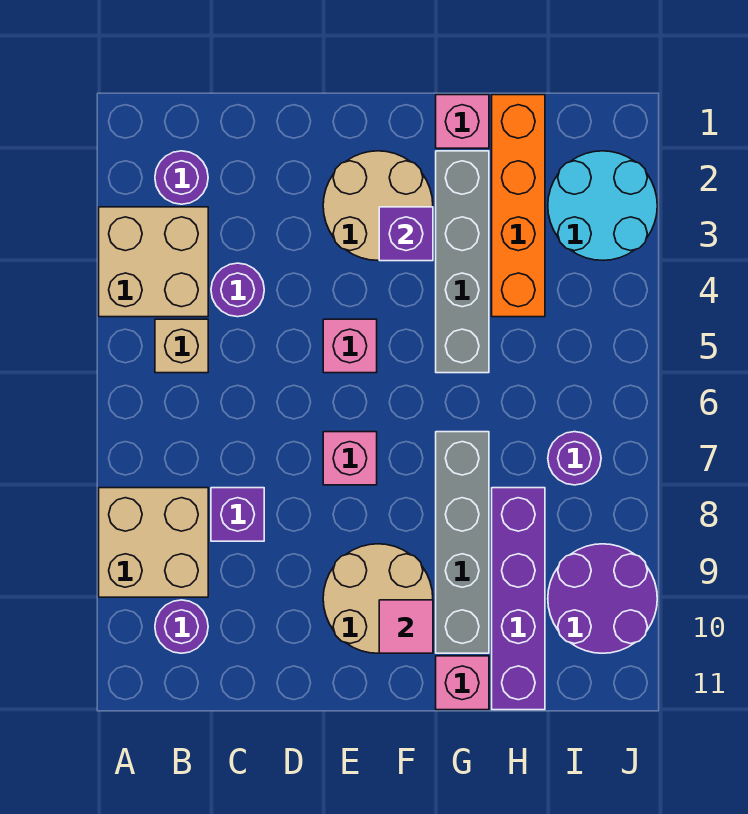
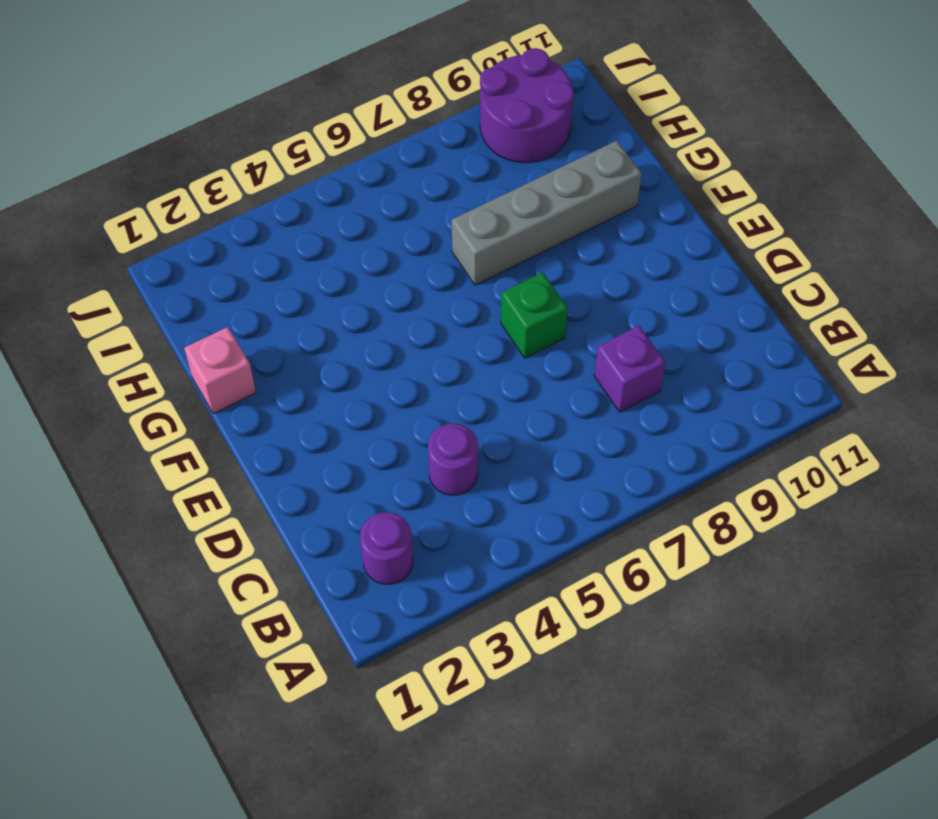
green brick E7 level 1 -> pink brick E7 level 1
none -> tan brick A3:B4 level 1
none -> tan brick A8:B9 level 1
none -> tan brick B5 level 1

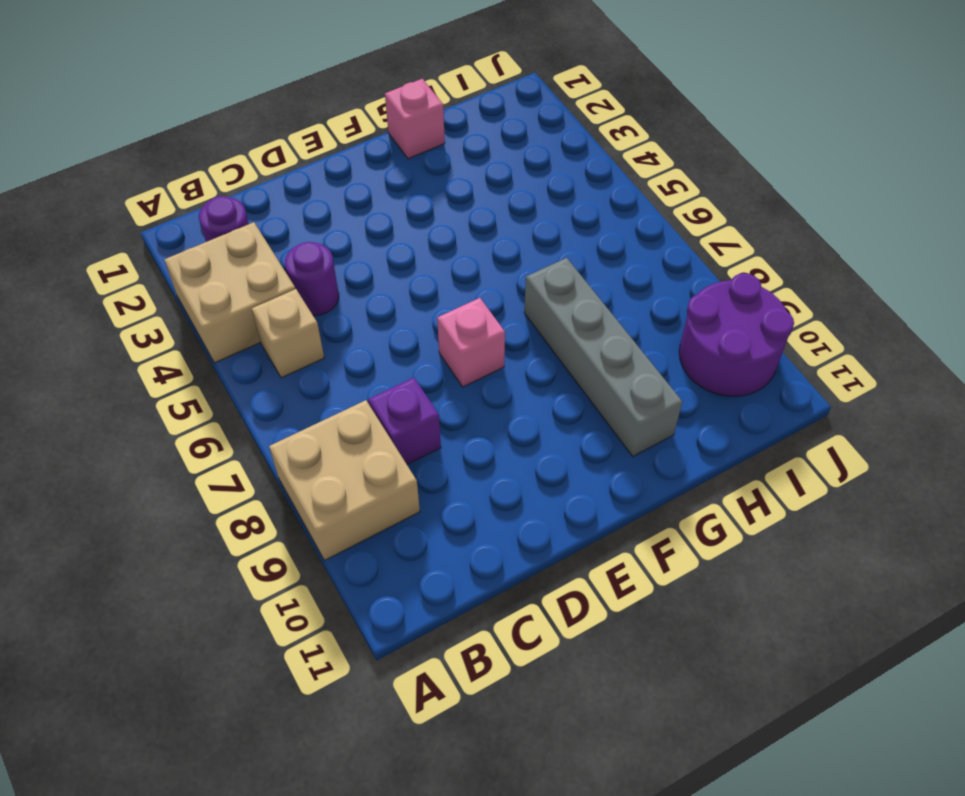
none -> purple round brick B10 level 1
none -> tan round brick E2:F3 level 1
none -> pink brick E5 level 1

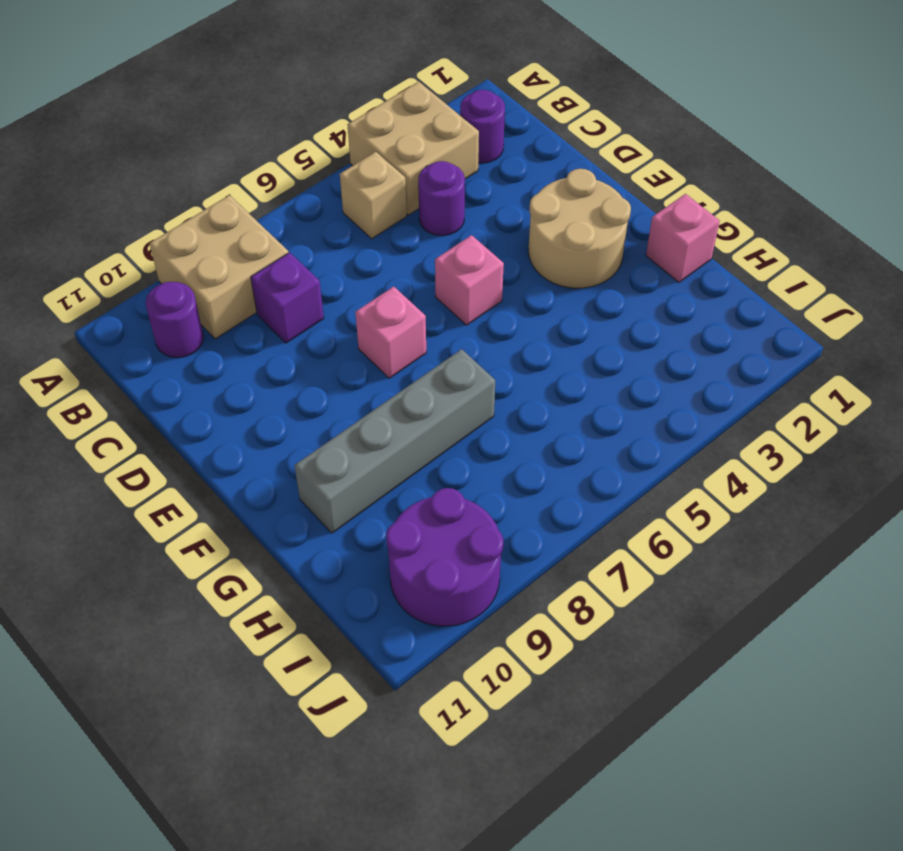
none -> tan round brick E9:F10 level 1
none -> grey brick G2:G5 level 1
none -> pink brick G11 level 1

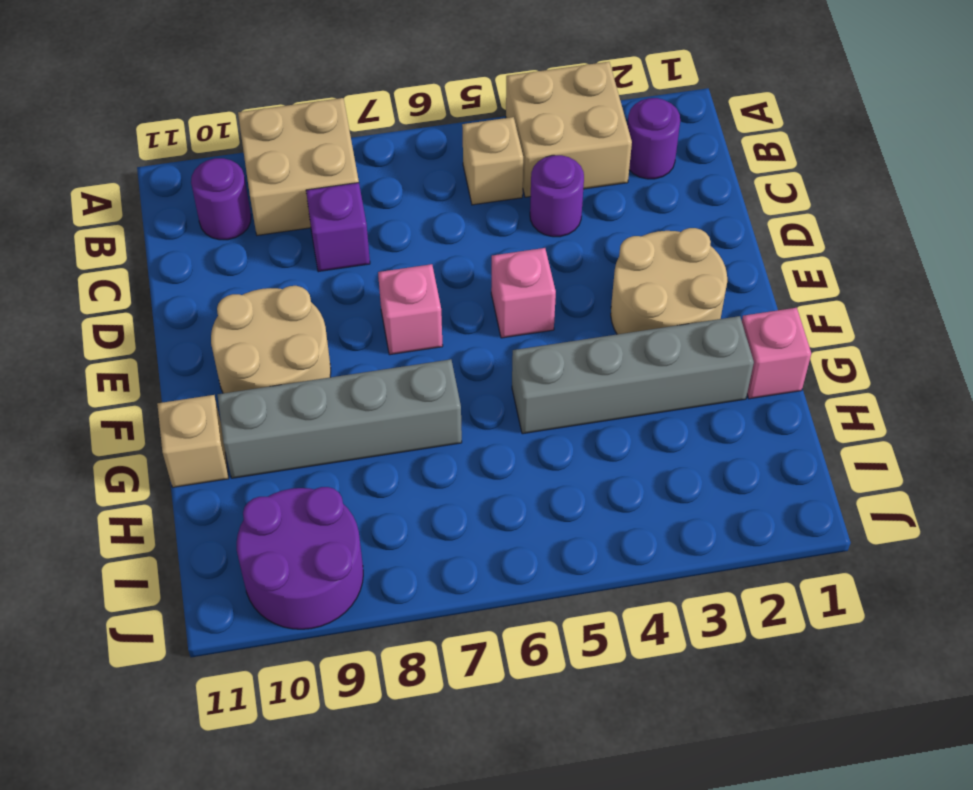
tan brick G11 level 1 -> pink brick G11 level 1
none -> orange brick H1:H4 level 1
none -> purple brick H8:H11 level 1
none -> cyan round brick I2:J3 level 1

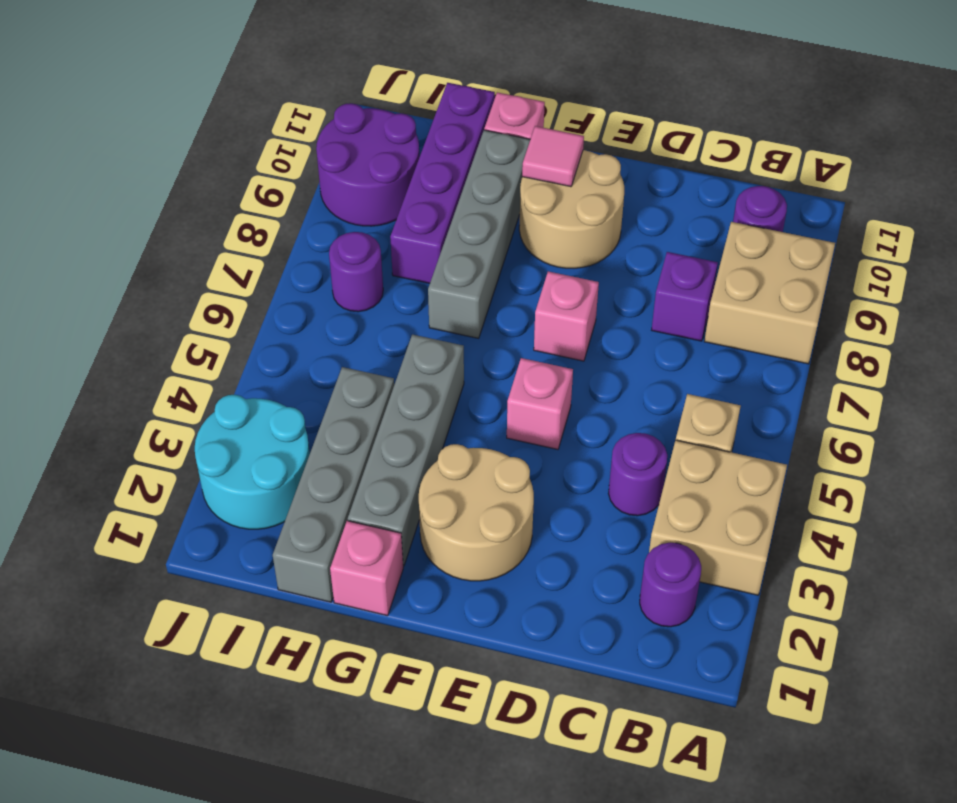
grey brick H1:H4 level 1 -> orange brick H1:H4 level 1
none -> purple brick F3 level 2

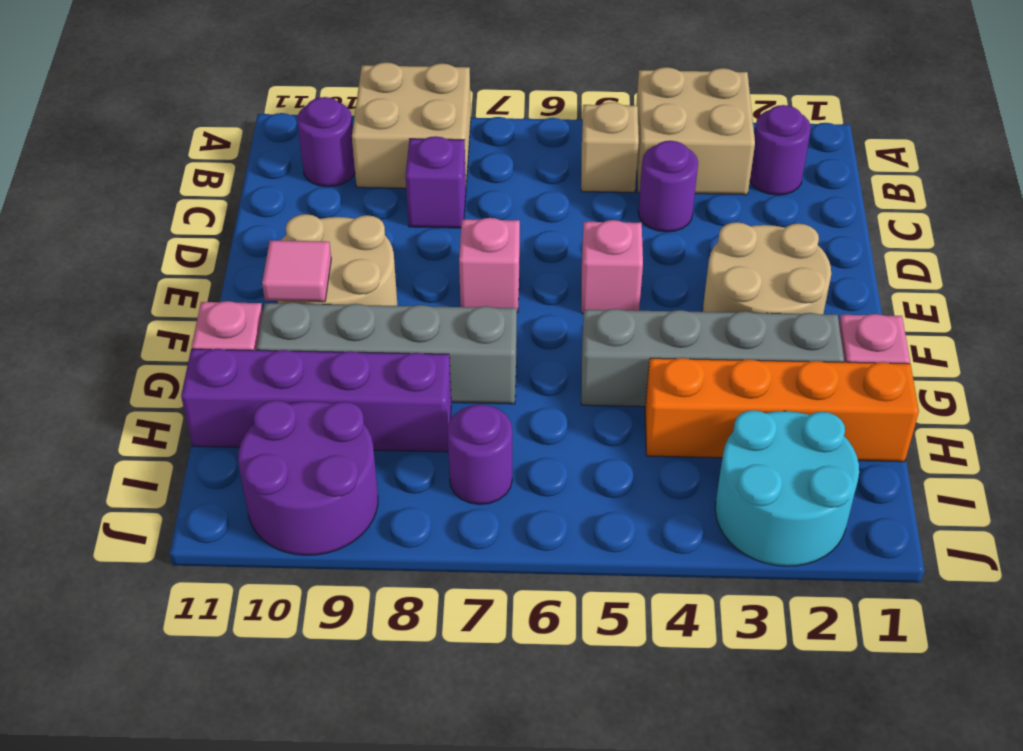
none -> purple brick F3 level 2

